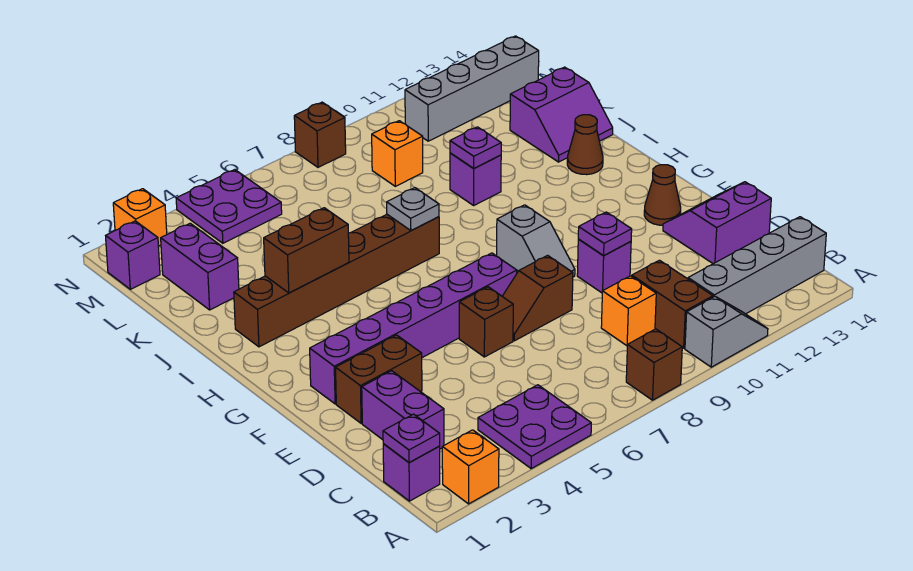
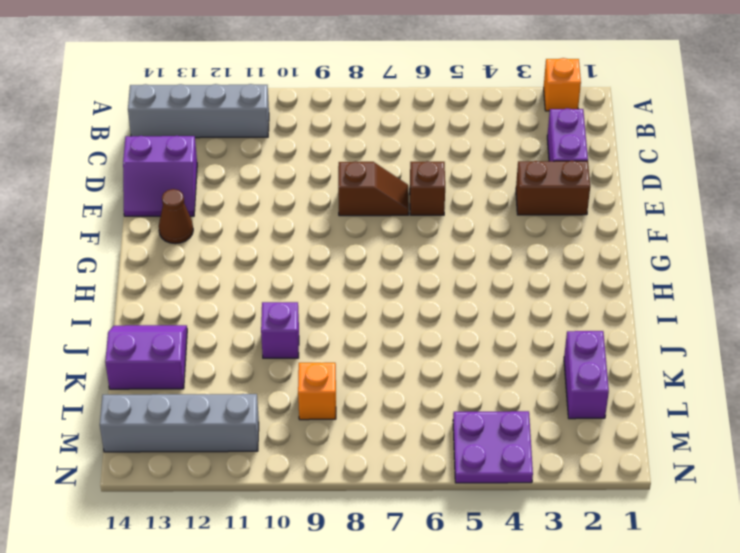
none -> purple plate A4:B5 level 1
none -> brown brick A8 level 1
none -> grey slope A10:A11 level 1 top 10
none -> purple brick B1 level 1

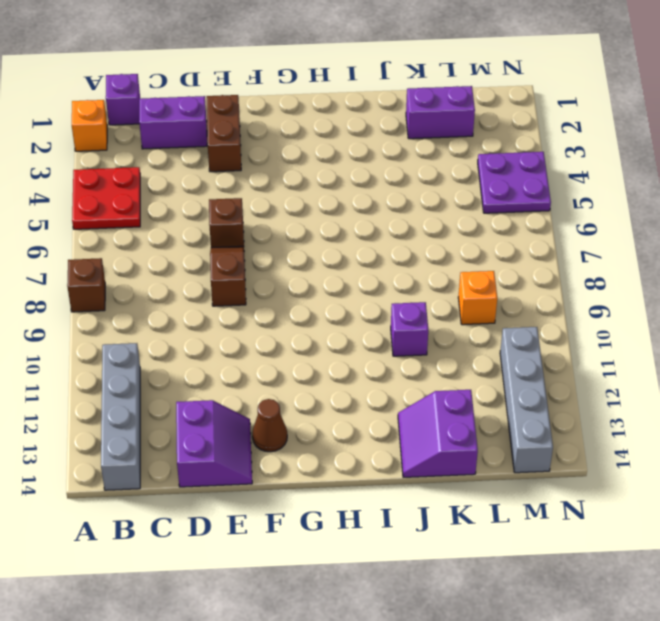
red plate A4:B5 level 1 -> purple plate A4:B5 level 1
none -> grey slope A10:A11 level 1 top 10
none -> brown brick B10:C10 level 1
none -> orange brick C9 level 1
none -> purple brick E10 level 1

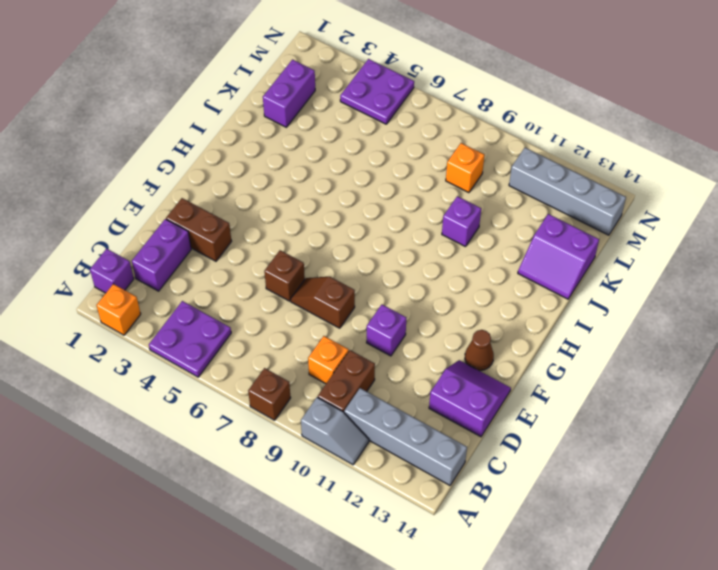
none -> purple brick F2:F7 level 1
none -> grey slope F9:G9 level 1 top G
none -> brown brick I2:I7 level 1
none -> brown cone I13 level 1

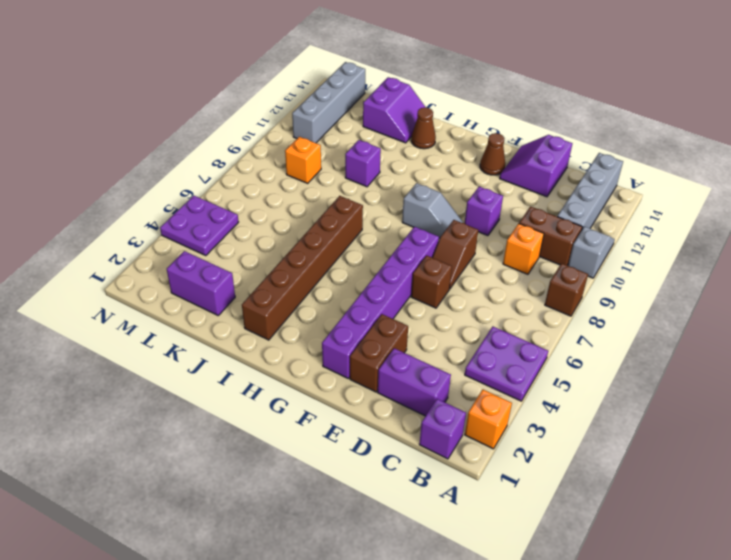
none -> purple brick M1 level 1
none -> orange brick N2 level 1
none -> brown brick N8 level 1
none -> purple plate B1 level 2

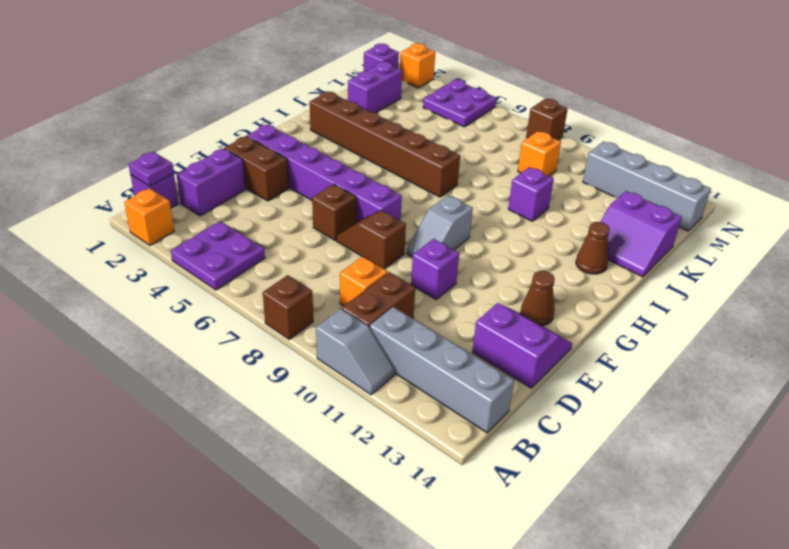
none -> purple plate E10 level 2
none -> brown brick I3:I4 level 2
none -> grey plate I7 level 2
none -> purple plate J10 level 2

